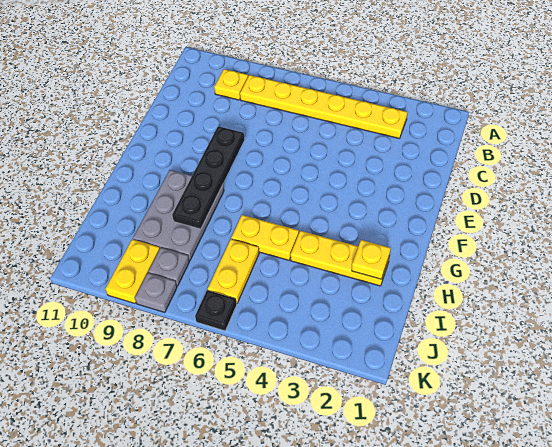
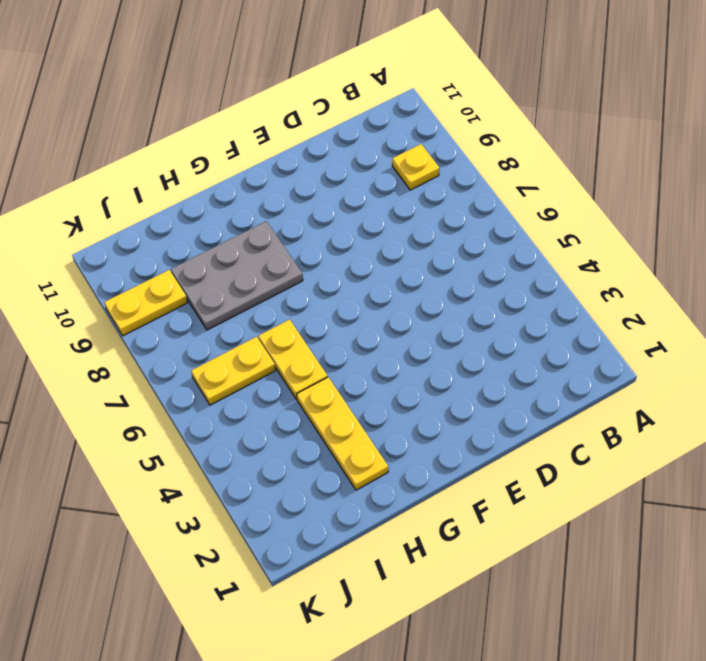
none -> yellow plate B3:B8 level 1
none -> grey plate J8 level 1
none -> black plate K6 level 1

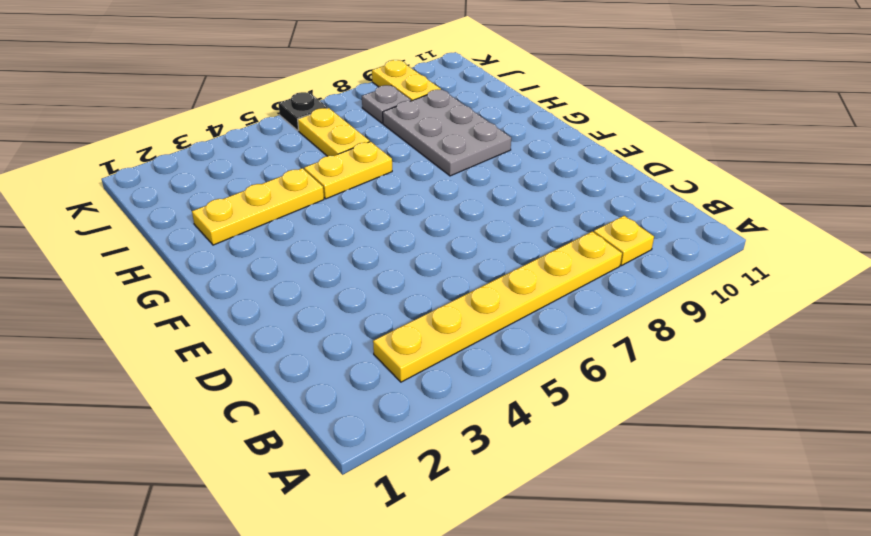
none -> grey plate K8 level 1
none -> black plate E8:H8 level 2
none -> yellow plate H2 level 2

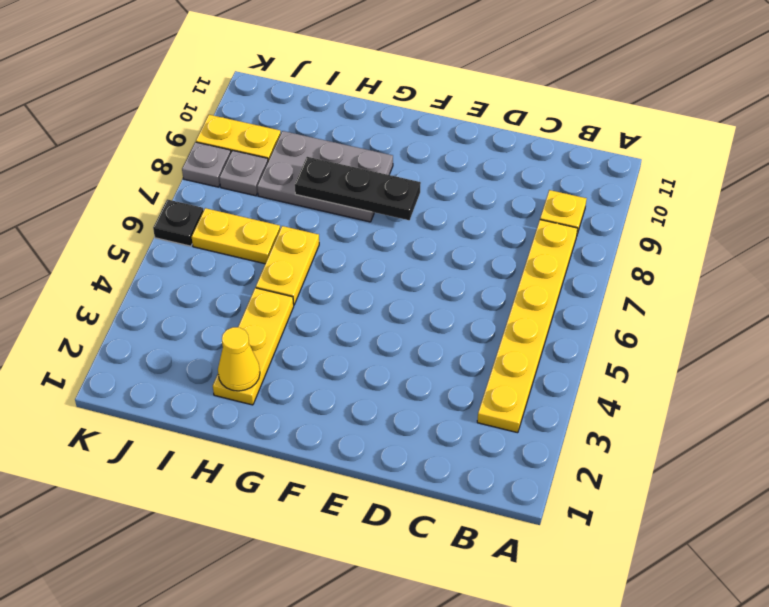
black plate F8:H8 level 2 -> black plate E8:H8 level 2
yellow cone H2 level 2 -> yellow plate H2 level 2

